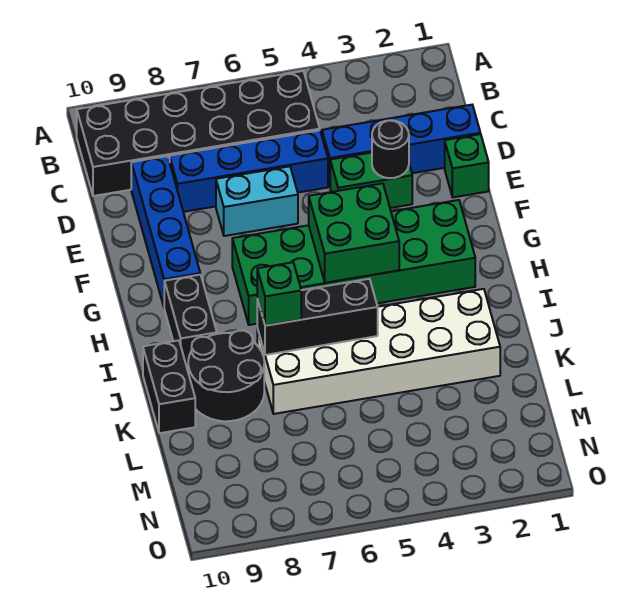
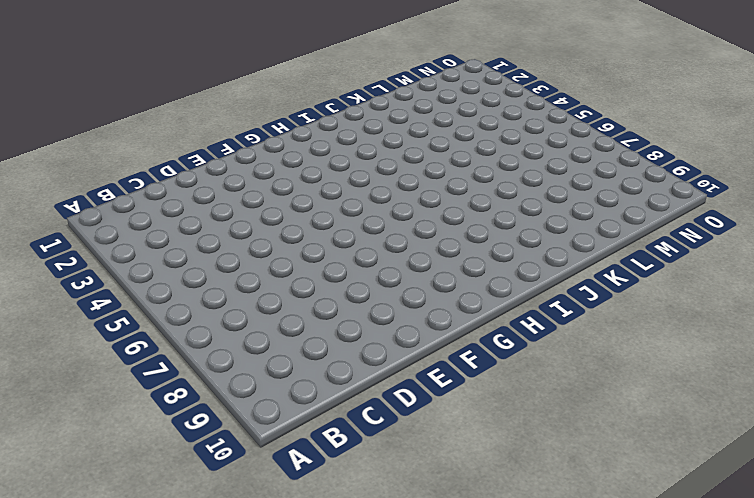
none -> black brick B5:C10 level 1
none -> blue brick D1:D4 level 1
none -> blue brick D5:D8 level 1

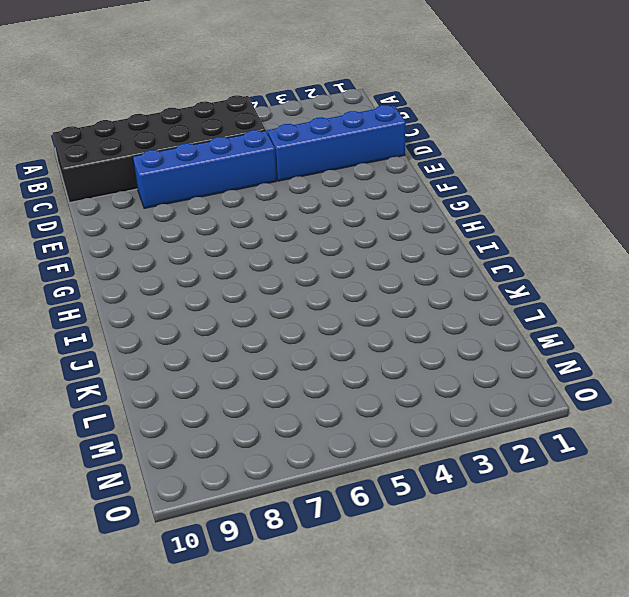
none -> blue brick D9:G9 level 1
none -> green brick E1 level 1
none -> green brick E3:E4 level 1

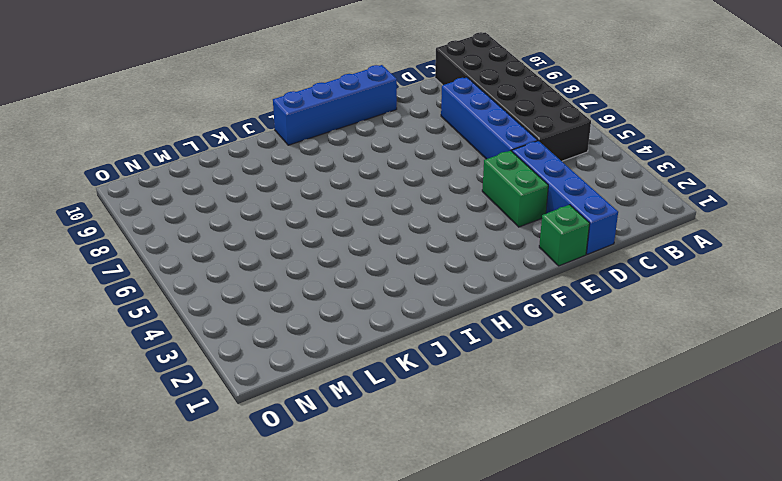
blue brick F10:I10 level 1 -> blue brick D9:G9 level 1
none -> cyan brick E6:E7 level 1
none -> green brick G2:H7 level 1
none -> black brick H9:I9 level 1

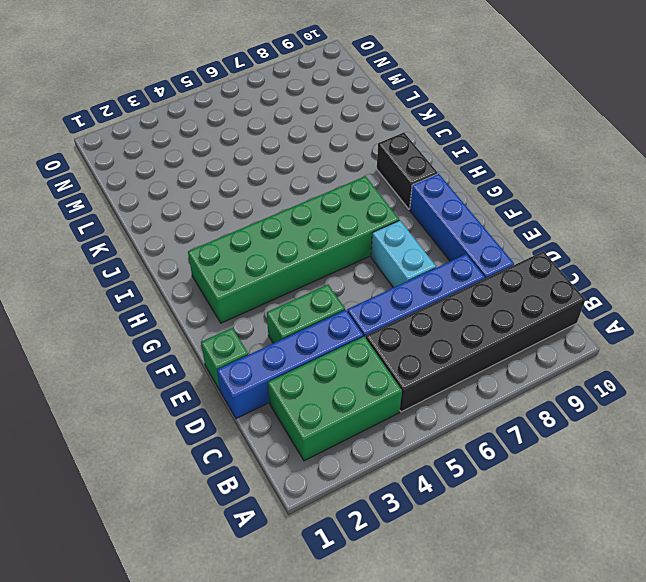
green brick B2:C4 level 1 -> none
cyan brick E7:F7 level 1 -> cyan brick E6:E7 level 1
none -> white brick J2:K7 level 1
none -> black round brick J8:K9 level 1
none -> black brick J10:K10 level 1

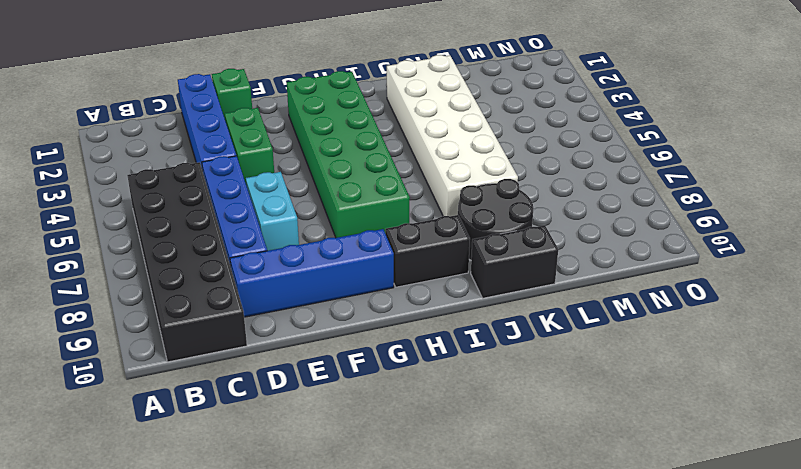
none -> black round brick E3 level 2
none -> green brick G4:H5 level 2
none -> black brick J5:J7 level 2

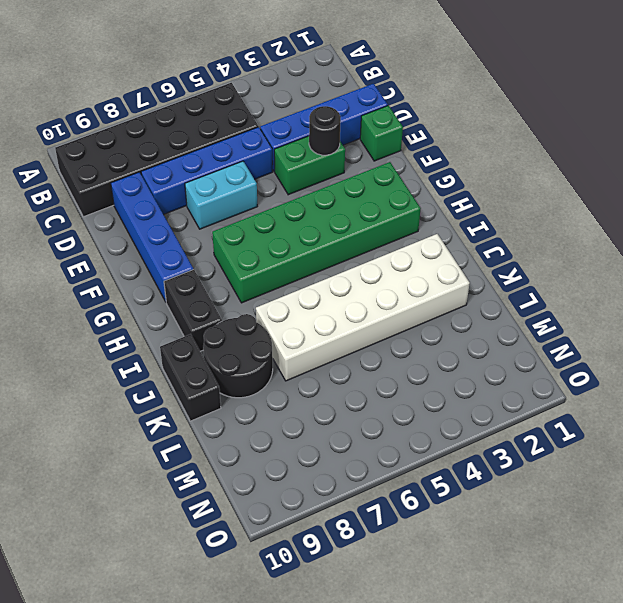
none -> green brick G4:H5 level 2
none -> black brick J5:J7 level 2
none -> green brick J7 level 3

